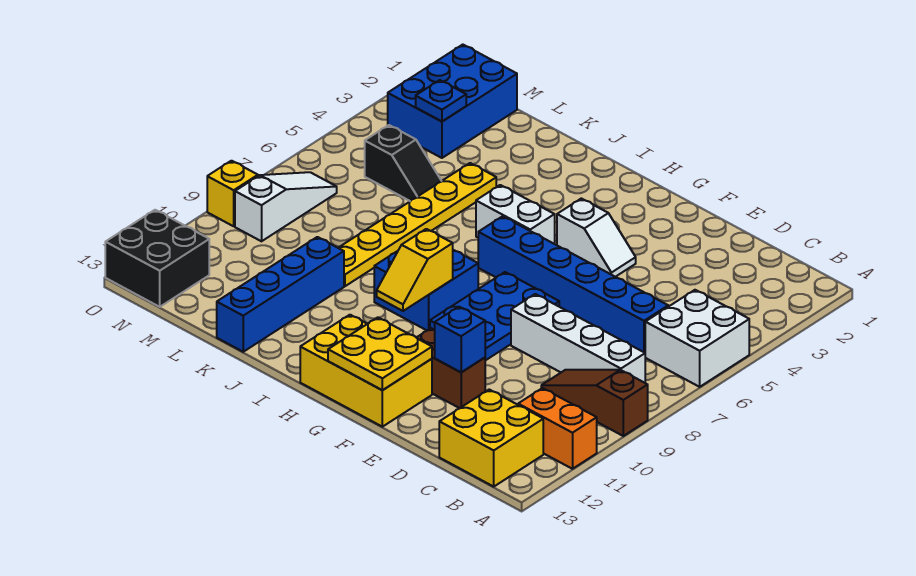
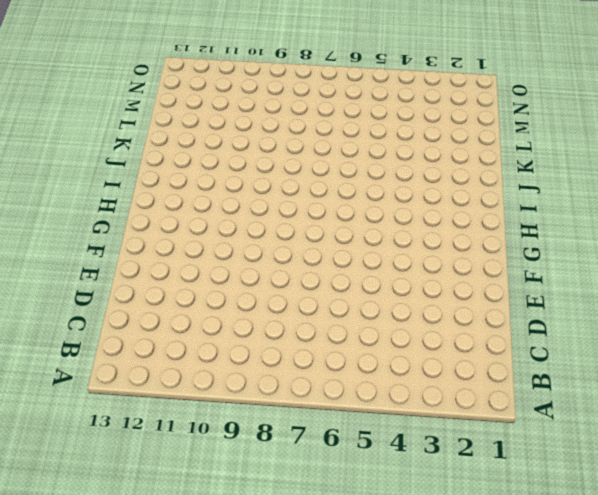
none -> white brick A5:B6 level 1
none -> brown slope A9:C9 level 1 top A
none -> orange brick A11:B11 level 1

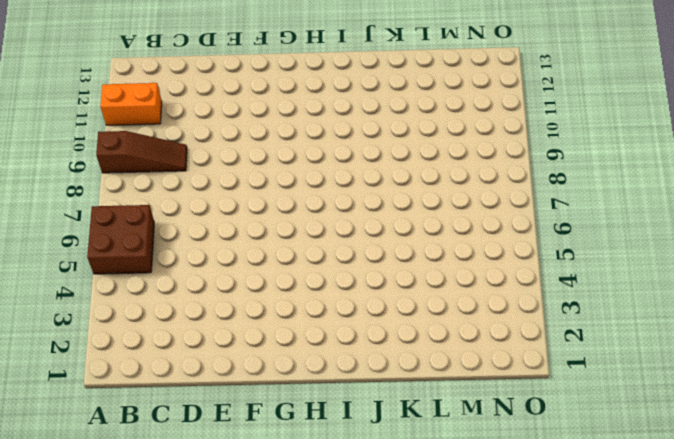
brown brick A5:B6 level 1 -> white brick A5:B6 level 1
none -> white brick B8:E8 level 1
none -> yellow brick B12:C13 level 1
none -> blue brick C6:H6 level 1

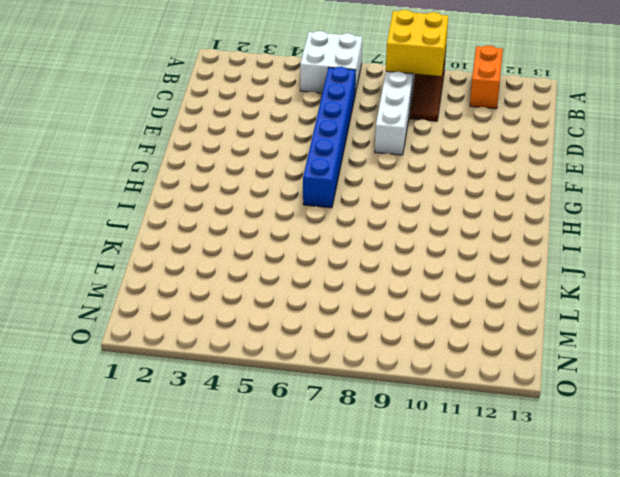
yellow brick A8:B9 level 2 -> yellow brick B12:C13 level 1
none -> brown brick E11:F11 level 1
none -> white slope F4:G4 level 1 top G
none -> blue plate F7:G9 level 1

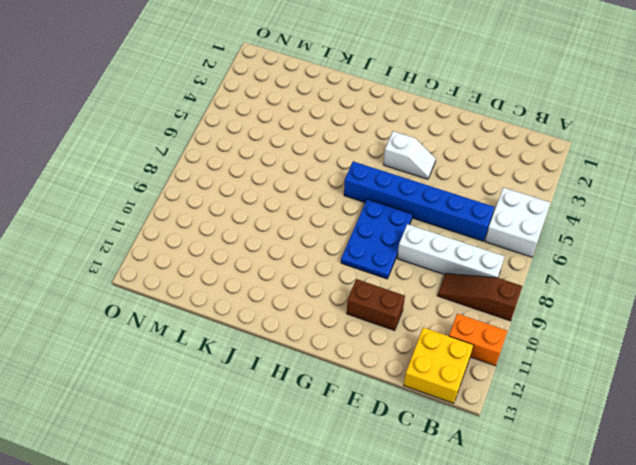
none -> yellow brick F12:H13 level 1
none -> white brick H5:I5 level 1
none -> blue brick H8:I9 level 1

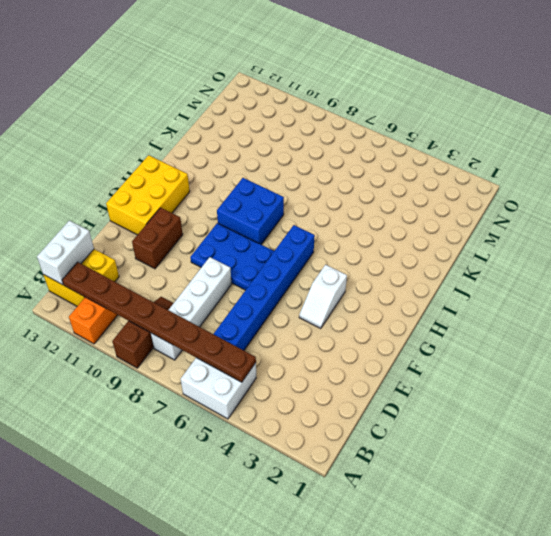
brown plate B5:B12 level 2 -> none
white brick B13:C13 level 2 -> white brick H5:I5 level 1
none -> yellow plate K4:K9 level 1
none -> blue brick K10:K13 level 1
none -> black slope L5:M5 level 1 top M

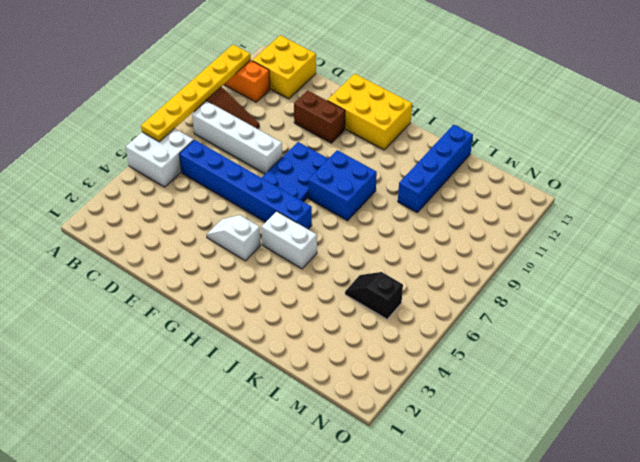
yellow plate A6:A11 level 2 -> yellow plate K4:K9 level 1
none -> blue brick M1:N3 level 1
none -> white slope N7:N9 level 1 top 9
none -> black brick N12:O13 level 1

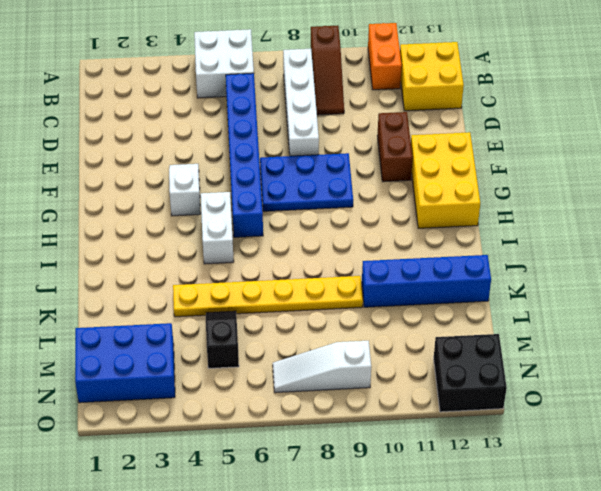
none -> blue brick H8:I9 level 1
none -> yellow brick O9 level 1
none -> blue brick E11 level 2

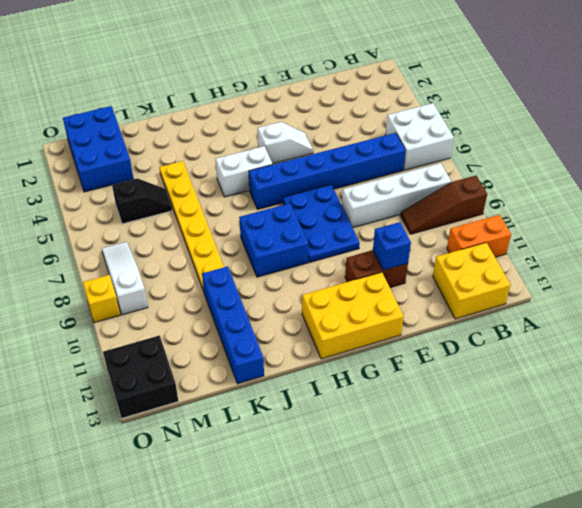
none -> yellow plate F12:G13 level 2
none -> yellow slope H9:H10 level 2 top 9
none -> blue plate M3 level 2

